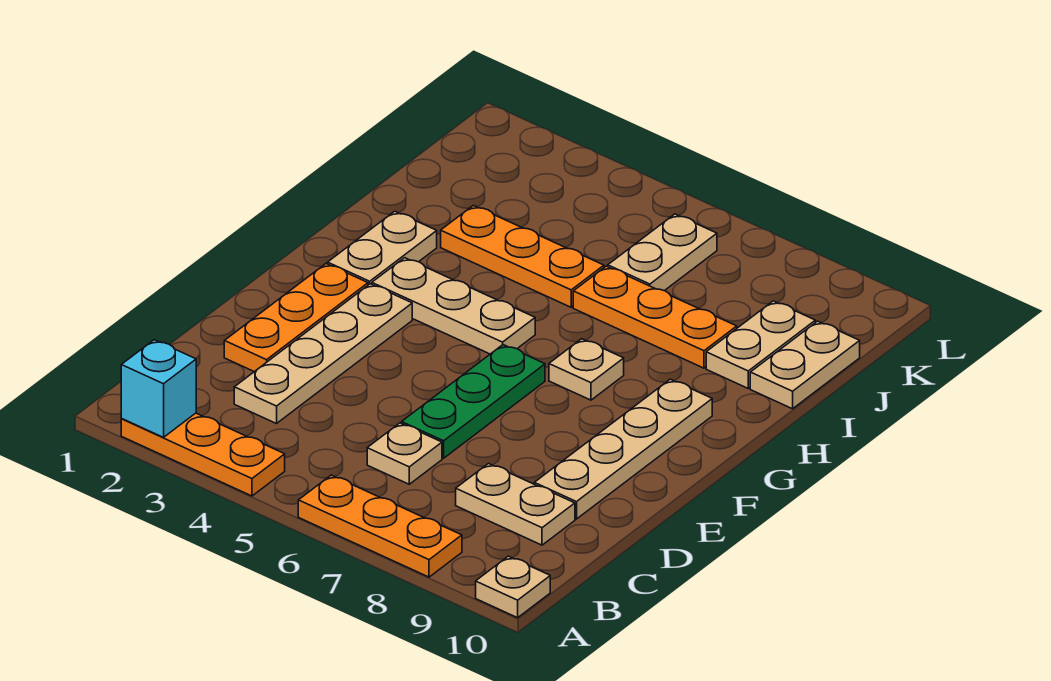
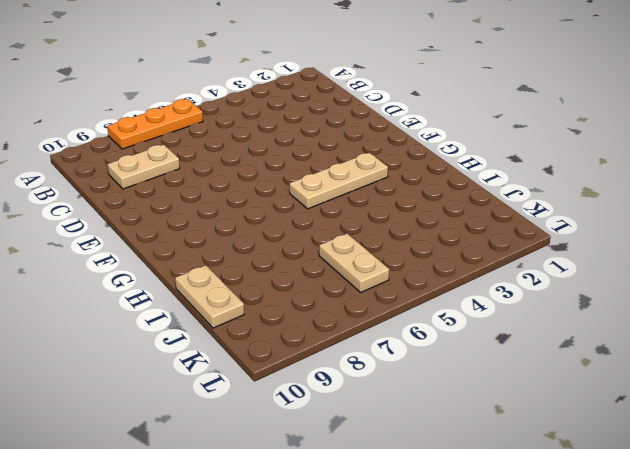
none -> orange plate A2:A4 level 1
none -> tan plate A10 level 1
none -> tan plate C3:F3 level 1

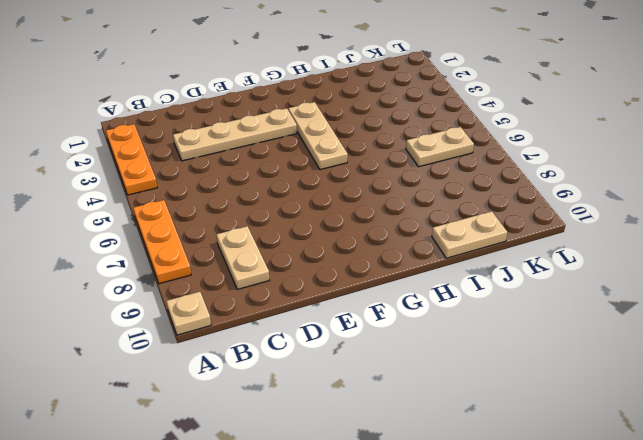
none -> tan plate C6 level 1
none -> orange plate D2:F2 level 1
none -> green plate D6:F6 level 1

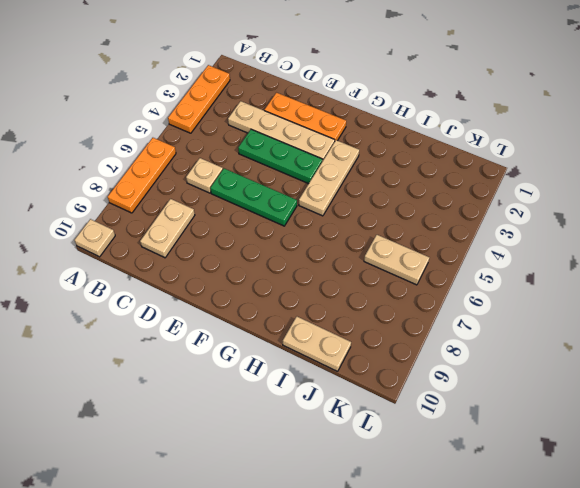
green plate D4:F4 level 1 -> none
none -> tan plate D9:G9 level 1
none -> tan plate G2:H2 level 1
none -> tan plate G7 level 1

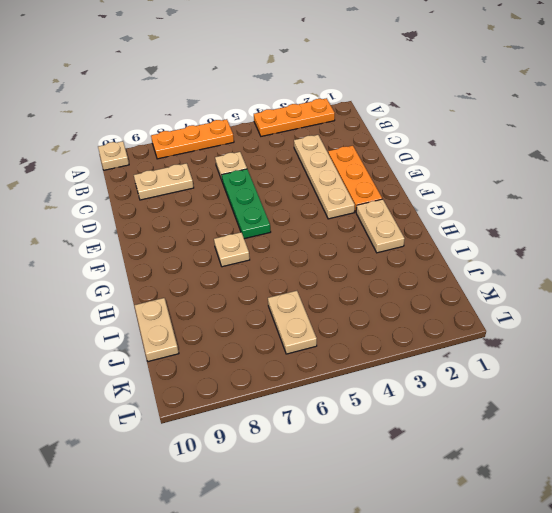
none -> tan plate D9:G9 level 1
none -> tan plate G3:G5 level 1
none -> orange plate I3:I5 level 1

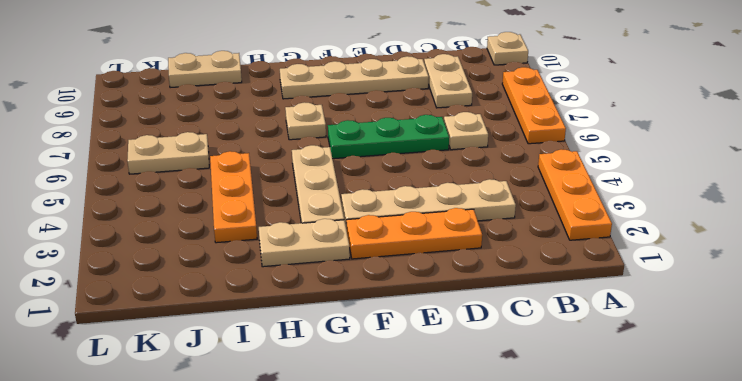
none -> orange plate I6:I8 level 1
none -> tan plate I9:J9 level 1
none -> cyan brick A2 level 2

